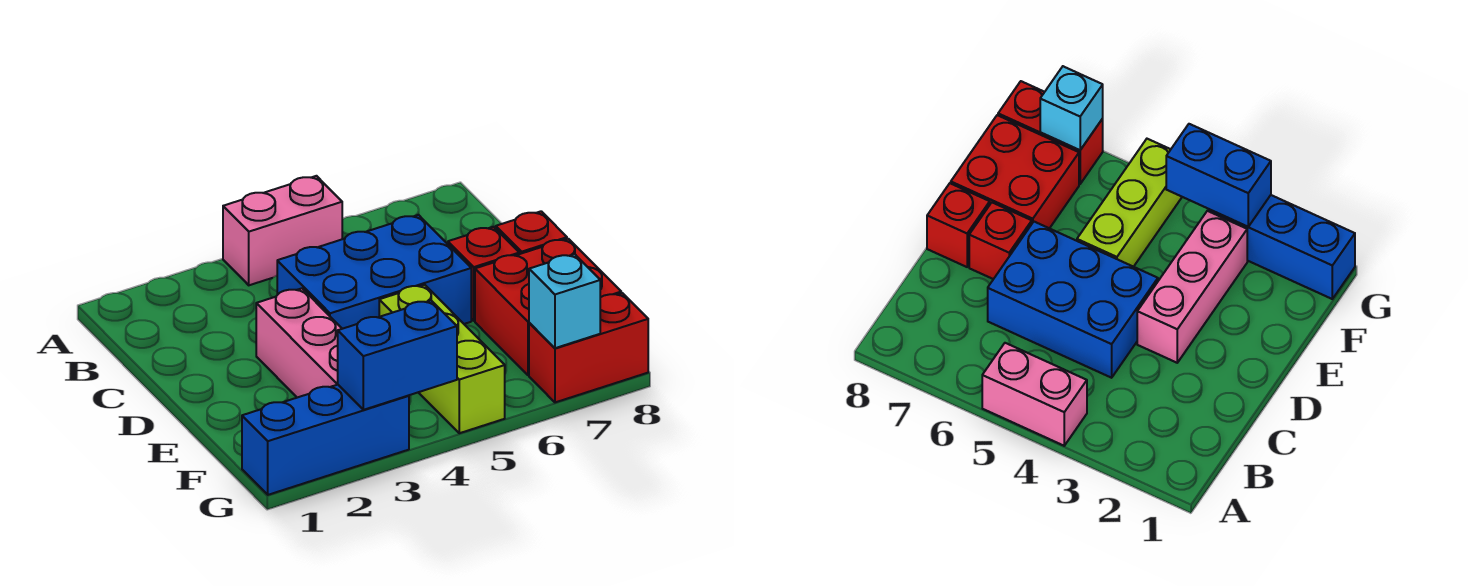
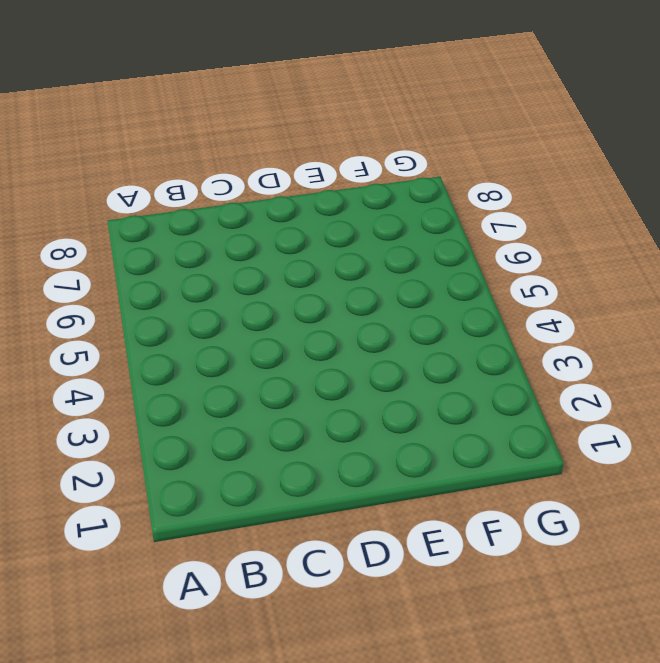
none -> pink brick A4:A5 level 1
none -> blue brick C4:D6 level 1

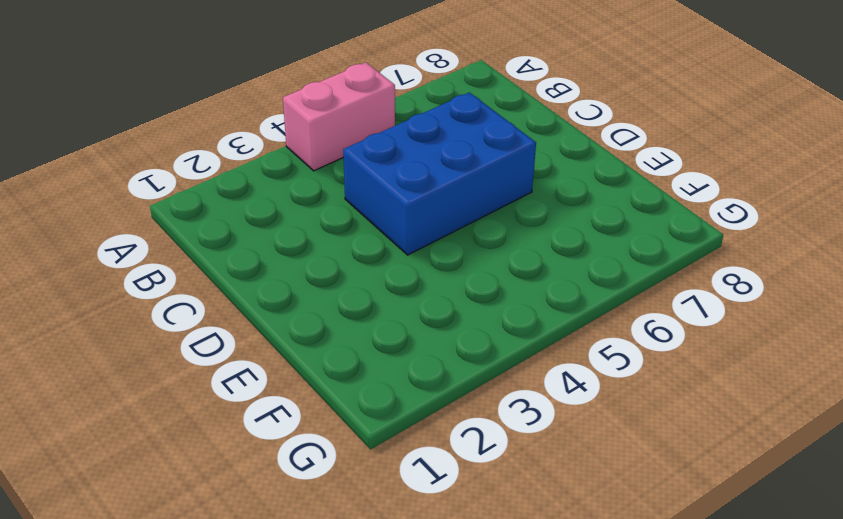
none -> pink brick D3:F3 level 1
none -> red brick D7 level 1

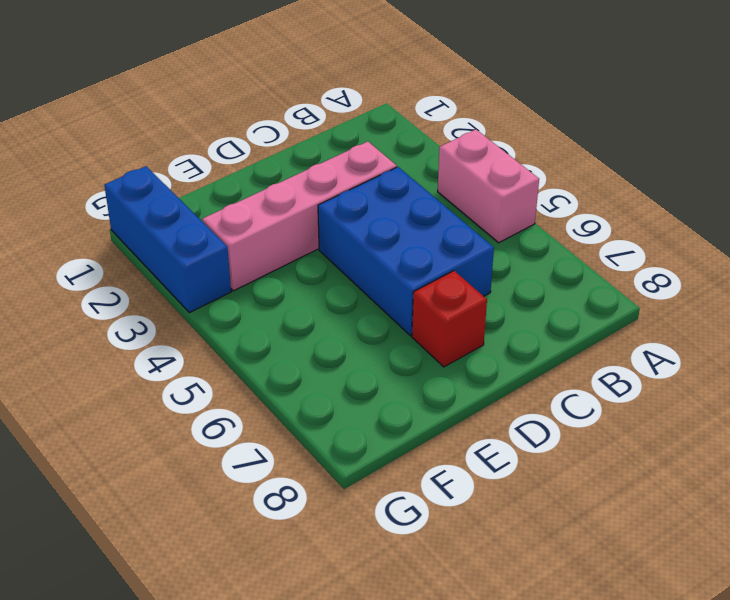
pink brick C3:F3 level 1 -> pink brick D3:F3 level 1
none -> red brick D8 level 1
none -> lime brick E5:G5 level 1

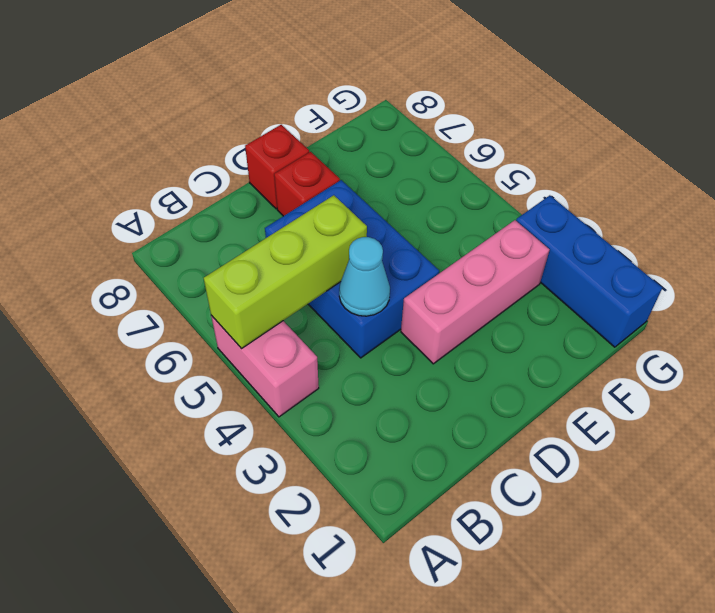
lime brick A5:C5 level 2 -> lime brick E5:G5 level 1
cyan cone C4 level 2 -> none
none -> red brick E7:F8 level 1
none -> red brick G7:G8 level 1

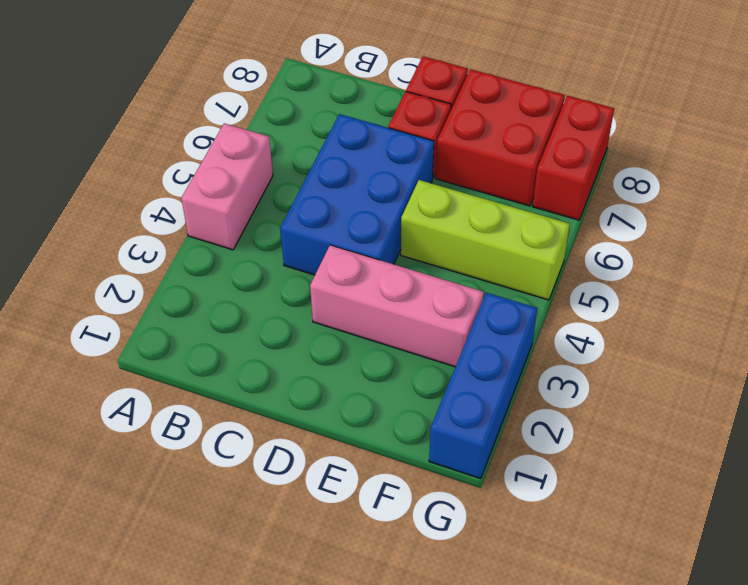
none -> blue brick G3:G4 level 2
none -> cyan brick G7 level 2

